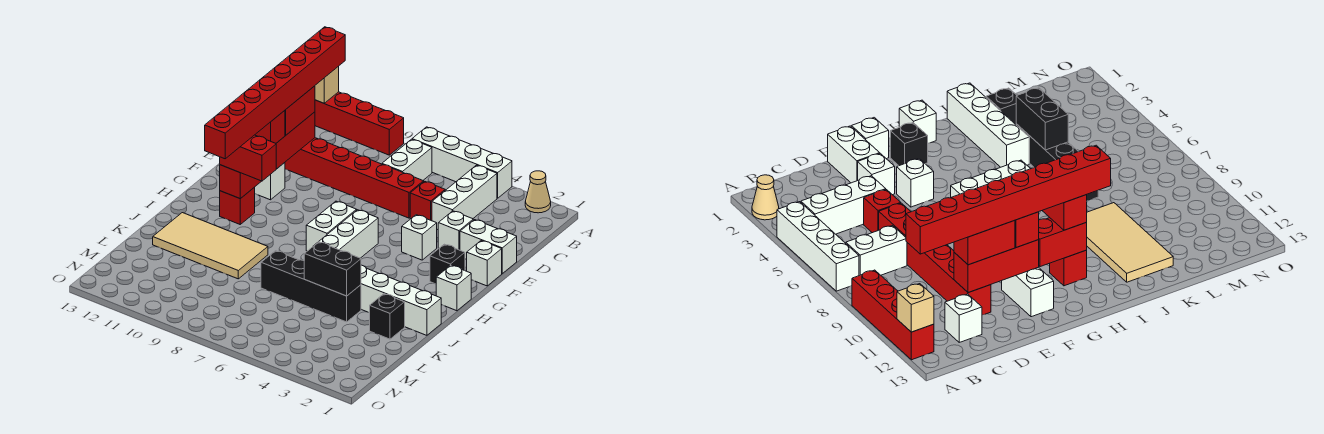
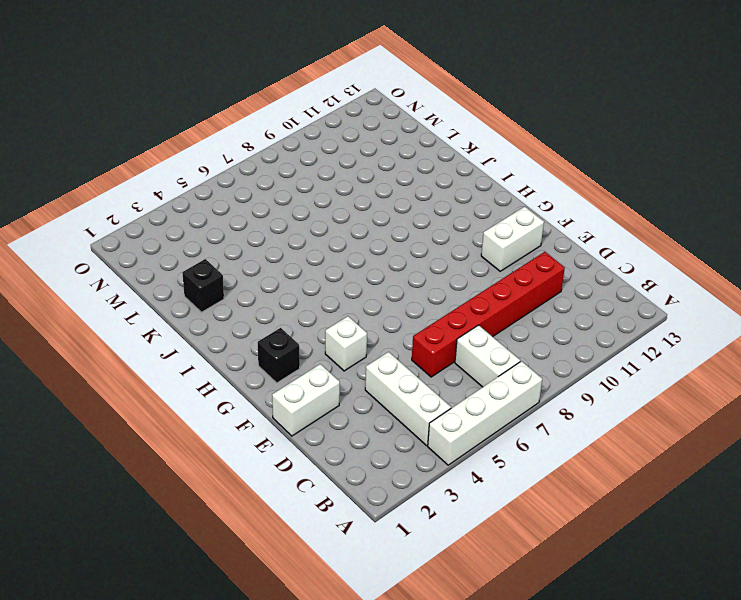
none -> tan cone A2 level 1
none -> red brick A9:A12 level 1
none -> white brick C12 level 1
none -> red brick D5 level 1

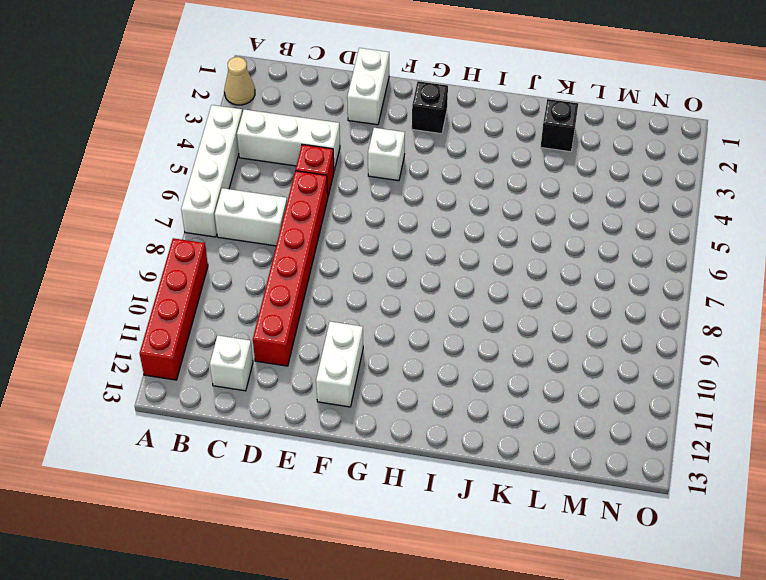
none -> white brick E3 level 1
none -> white brick F1 level 1
none -> white brick G6:I6 level 1
none -> white brick G7:H7 level 1

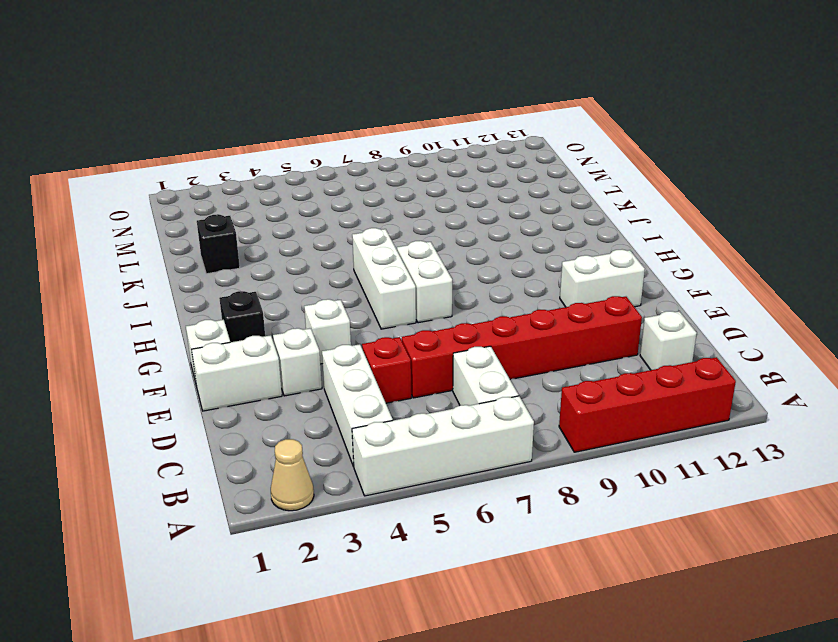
none -> white brick H1 level 1
none -> red brick H11 level 1
none -> white brick J1:J4 level 1
none -> tan tile J9:K12 level 1

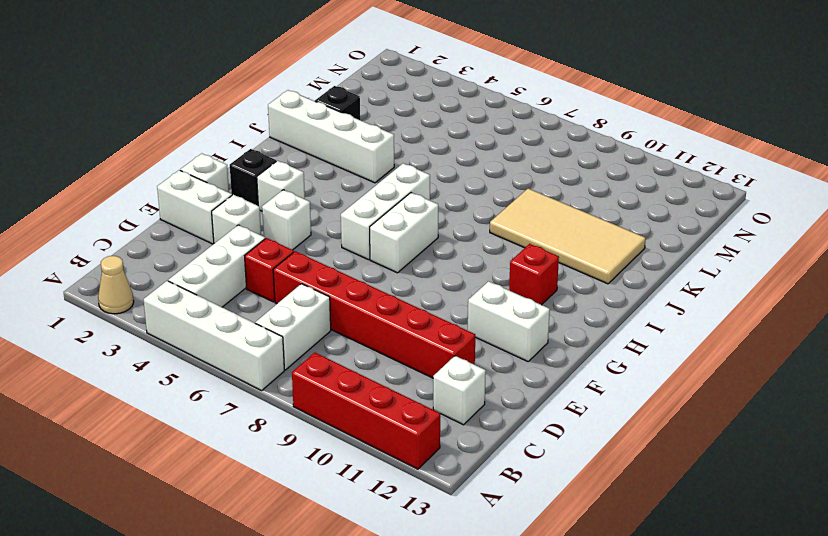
white brick G3 level 1 -> white brick H1 level 1
none -> black brick K4:K7 level 1
none -> tan brick A12 level 2
none -> red brick D11:F11 level 2
none -> red brick G11:H11 level 2

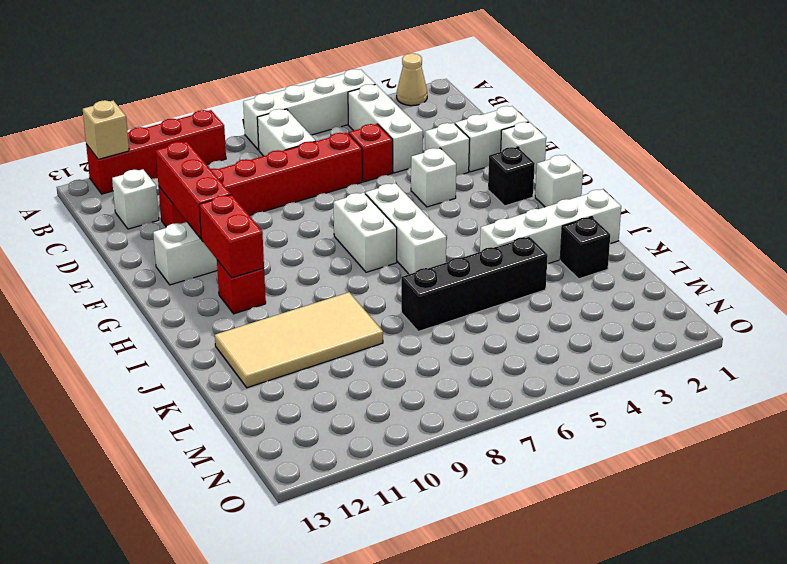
none -> black brick K4:K5 level 2
none -> red brick D11:E11 level 3
none -> red brick F11 level 3
none -> red brick H10:H11 level 3

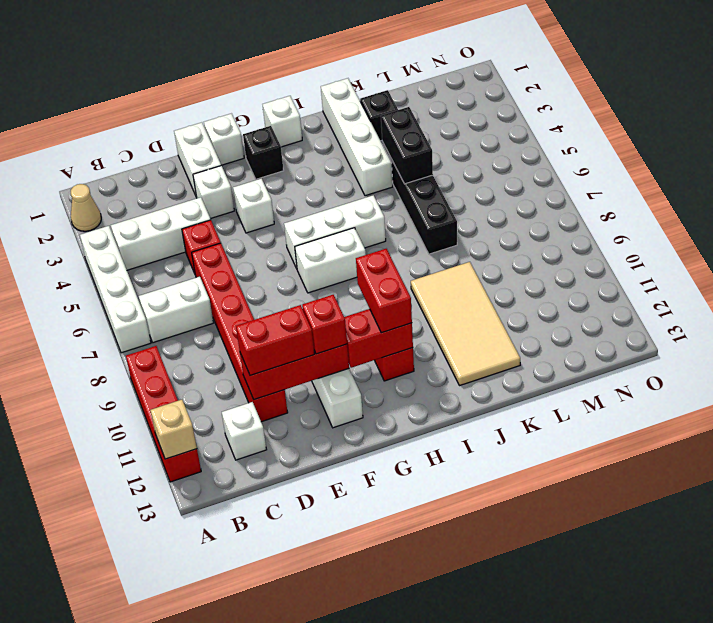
none -> red brick B11:I11 level 4

